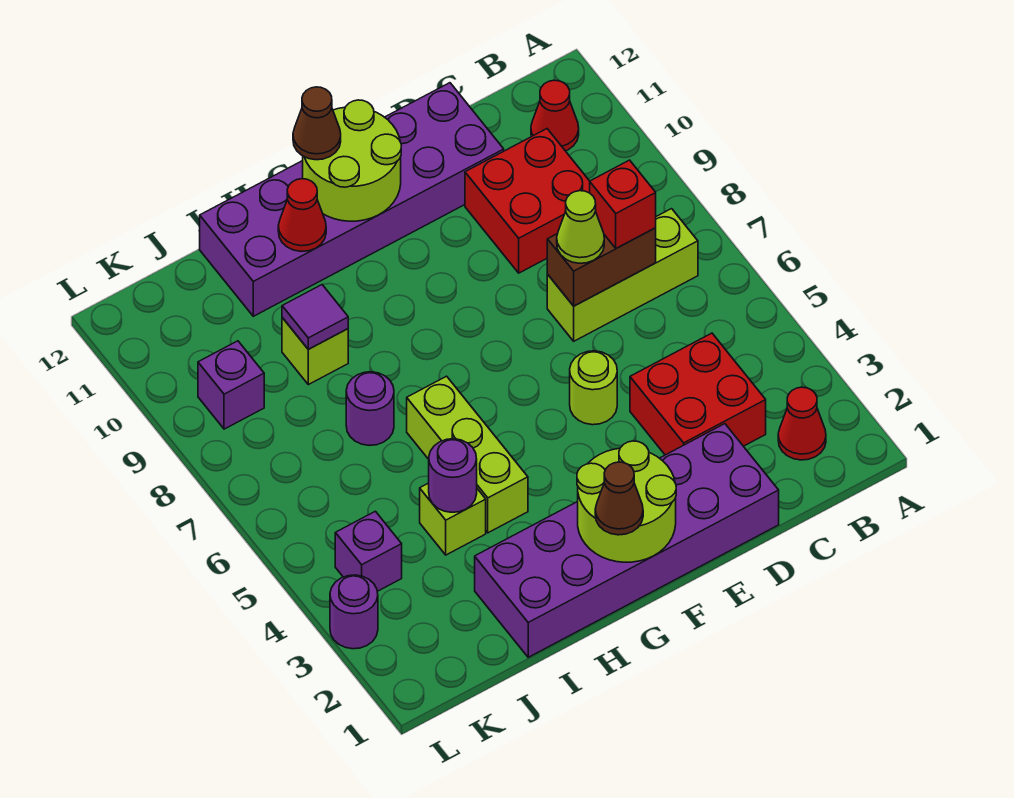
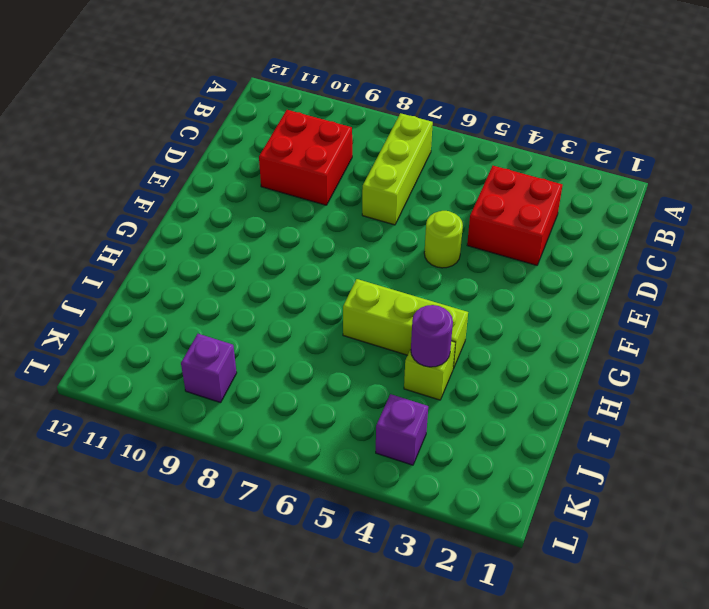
none -> red cone B2 level 1
none -> red cone B11 level 1
none -> purple brick D1:I2 level 1

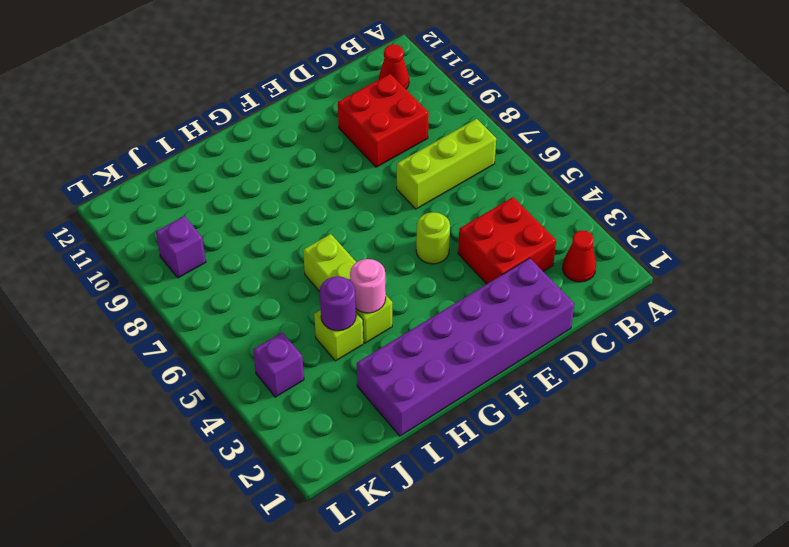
pink round brick H4 level 2 -> none
none -> purple brick D11:I12 level 1
none -> purple round brick I7 level 1
none -> lime brick I9 level 1

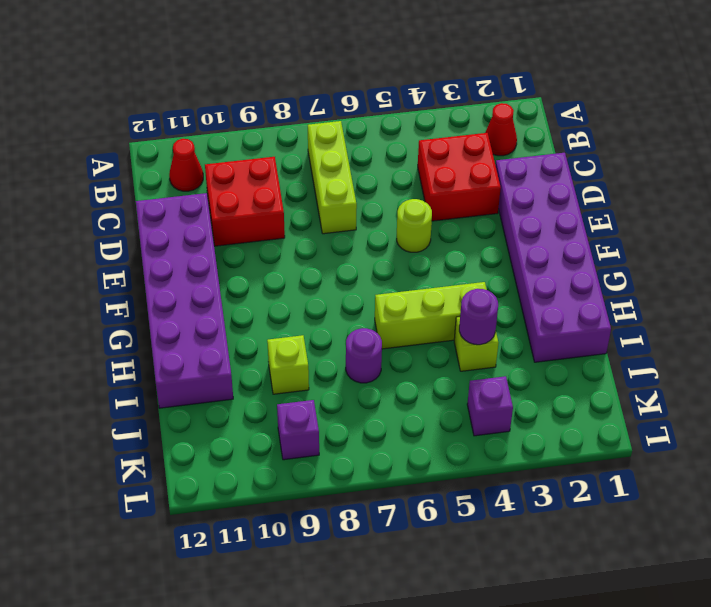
none -> purple round brick L3 level 1
none -> brown brick C7:D7 level 2
none -> lime round brick F1:G2 level 2

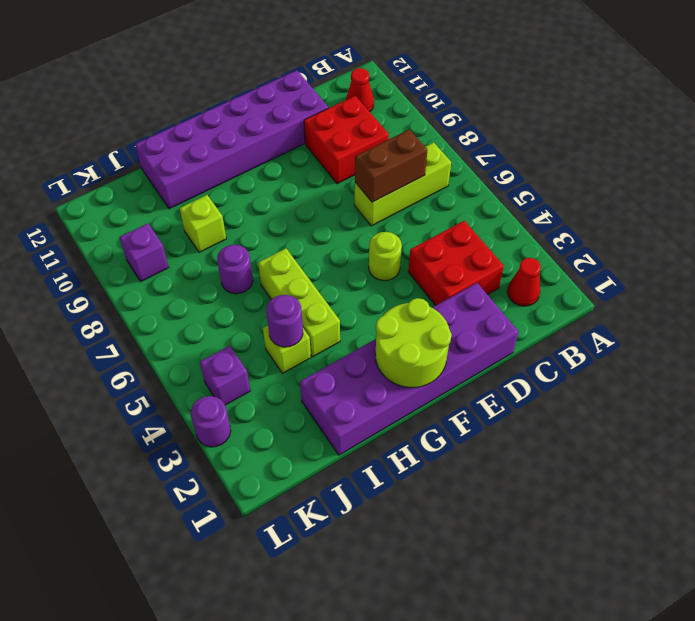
none -> lime round brick F11:G12 level 2
none -> red cone H11 level 2
none -> purple tile I9 level 2

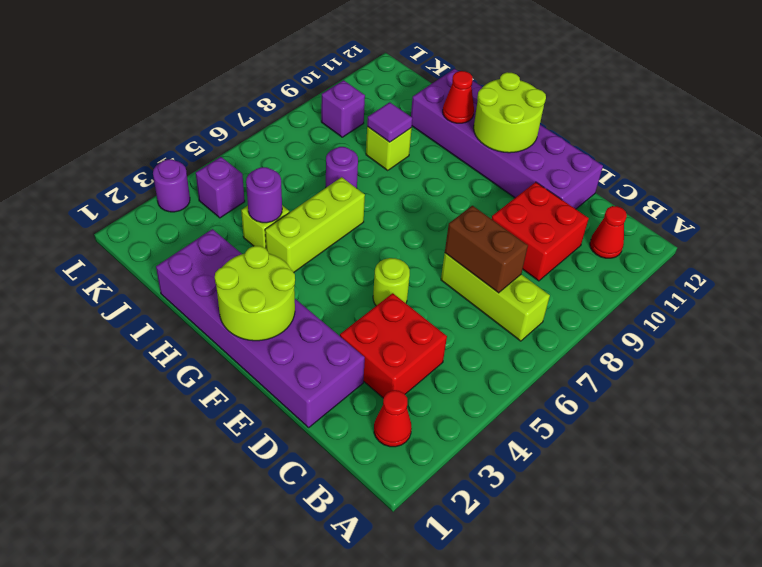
none -> red brick C7 level 3
none -> lime cone D7 level 3
none -> brown cone G1 level 3

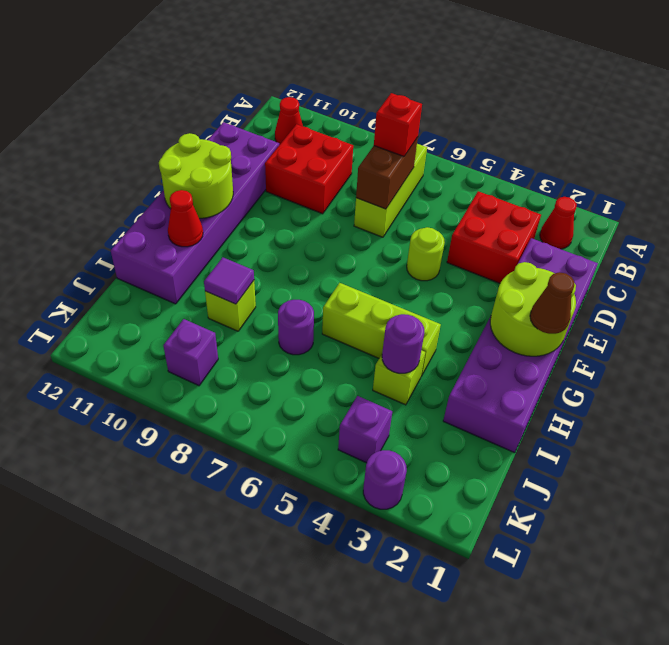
none -> lime cone D7 level 3
none -> brown cone G12 level 3

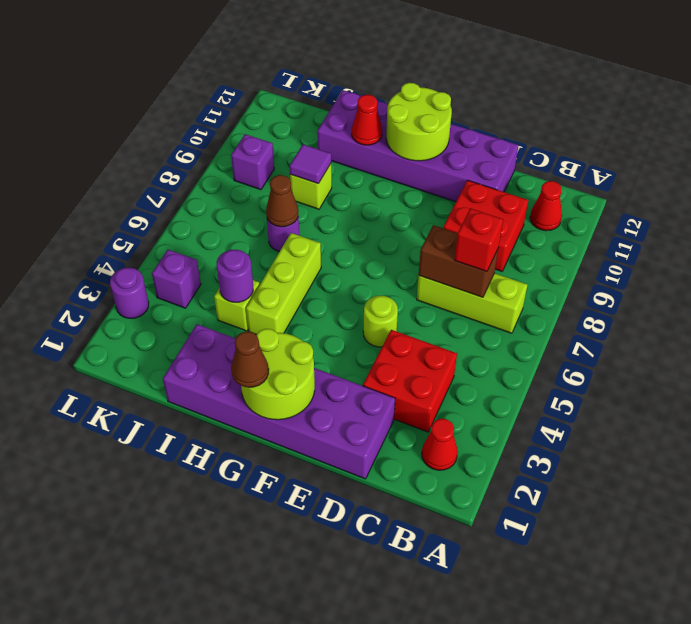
brown cone I7 level 2 -> brown cone G12 level 3
none -> lime cone D7 level 3

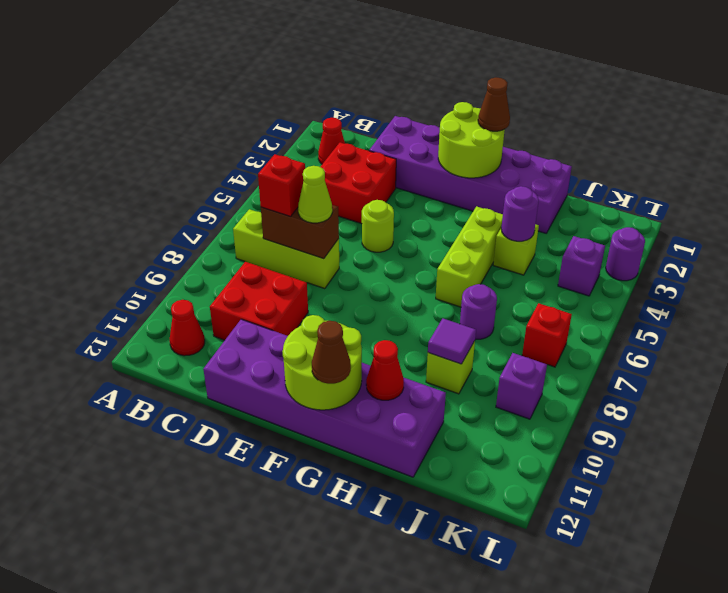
red brick K7 level 1 -> none

